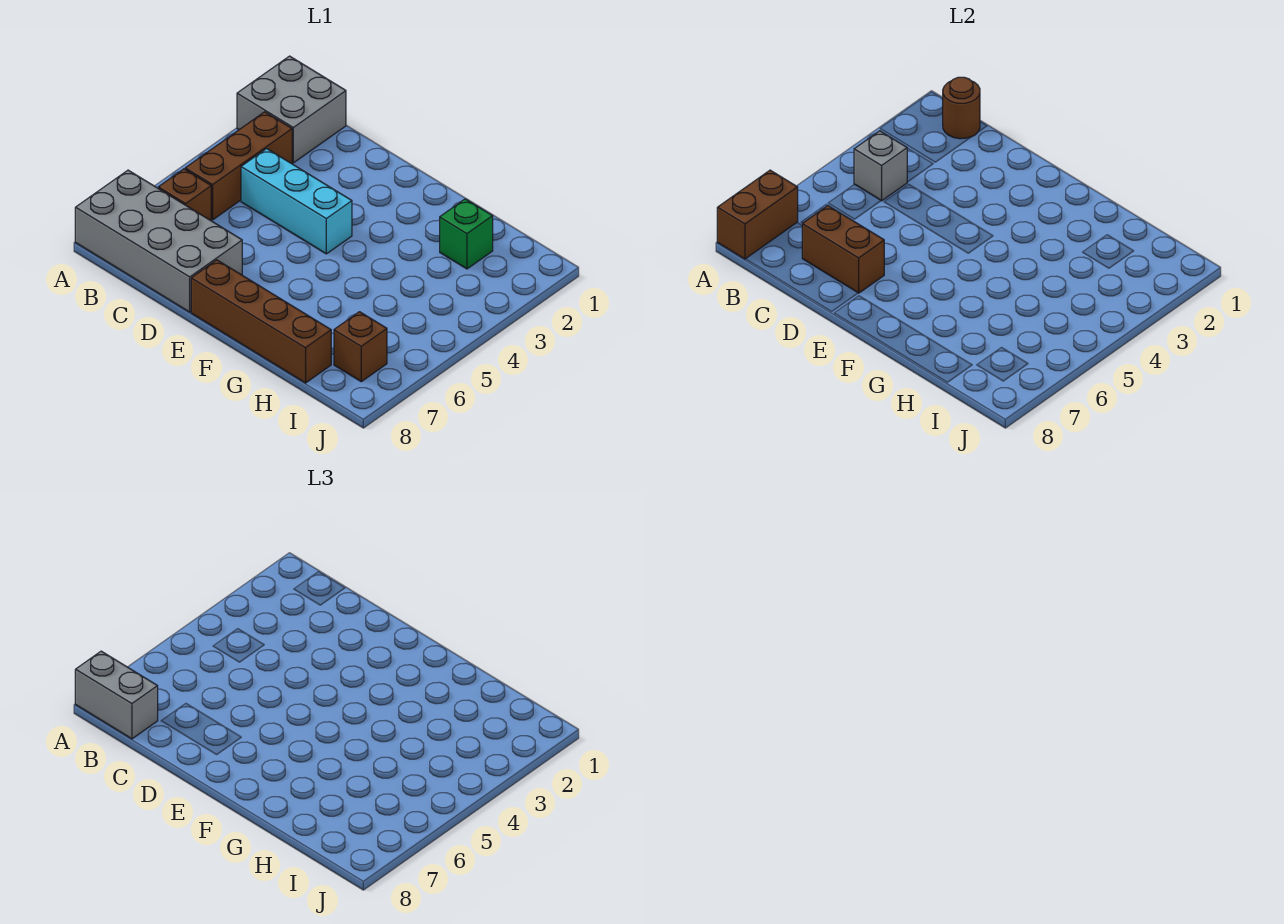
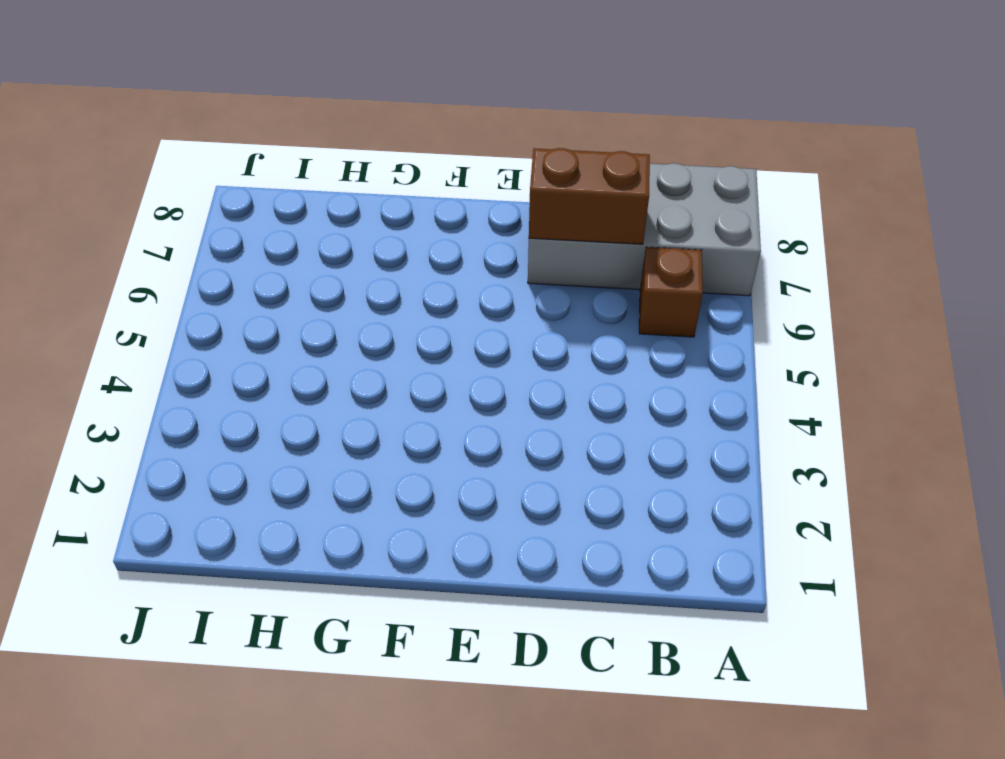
none -> grey brick A1:B2 level 1
none -> brown brick B3:B5 level 1
none -> cyan brick C4:E4 level 1

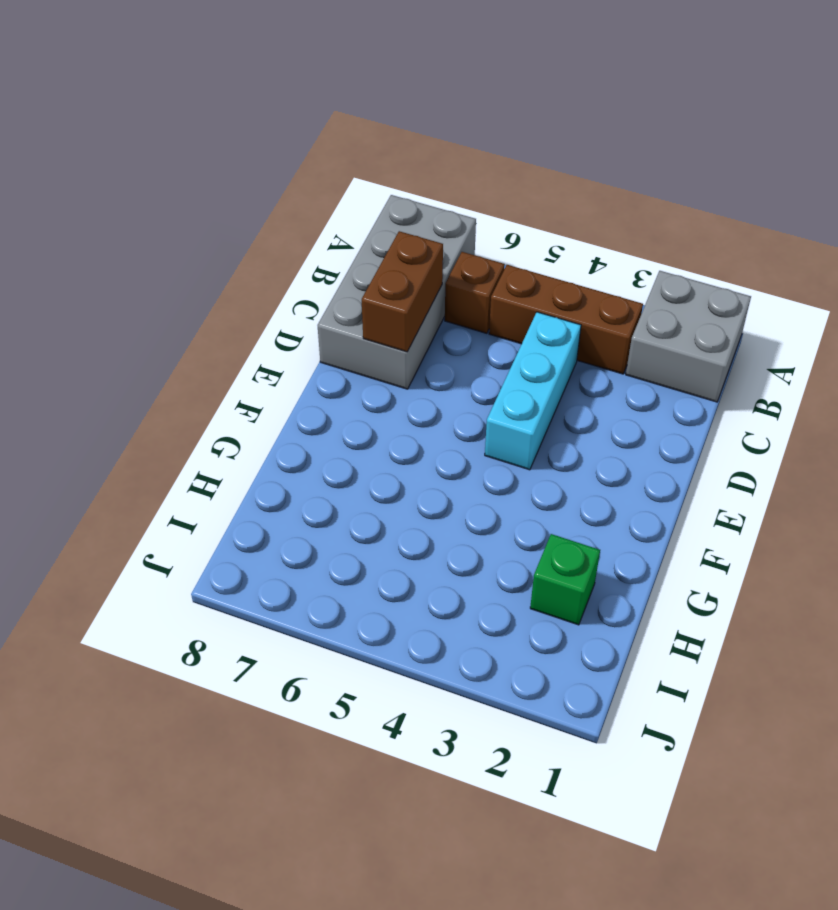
none -> brown brick E8:H8 level 1
none -> brown brick I7 level 1
none -> brown brick A7:A8 level 2

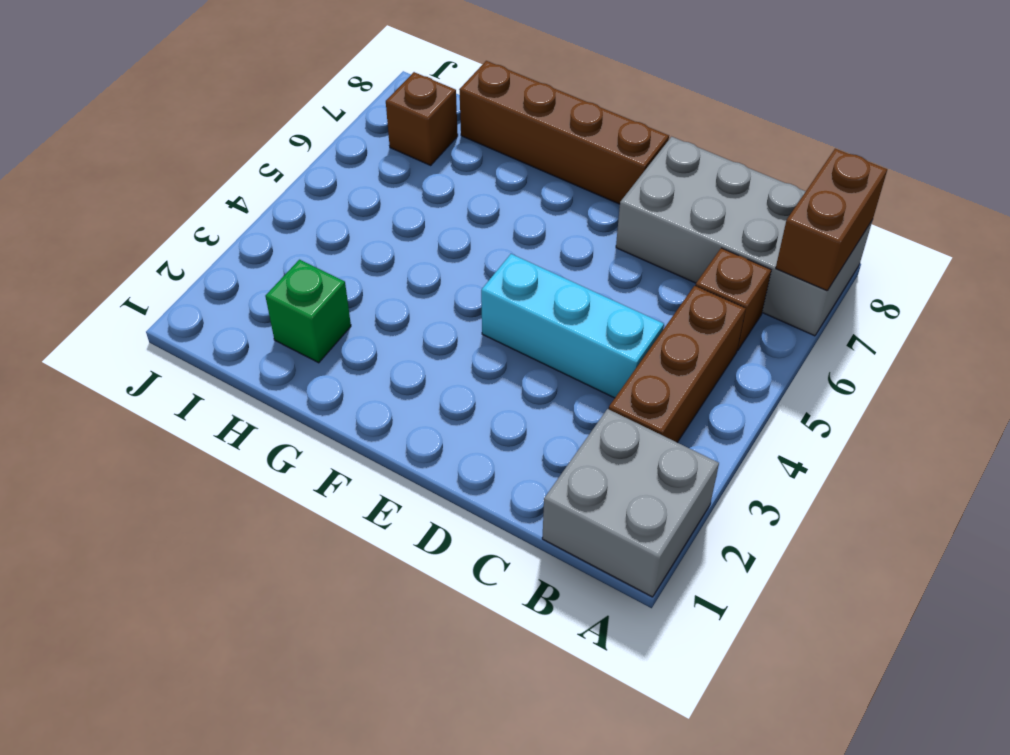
none -> brown round brick B1 level 2
none -> grey brick B4 level 2
none -> brown brick C7:D7 level 2

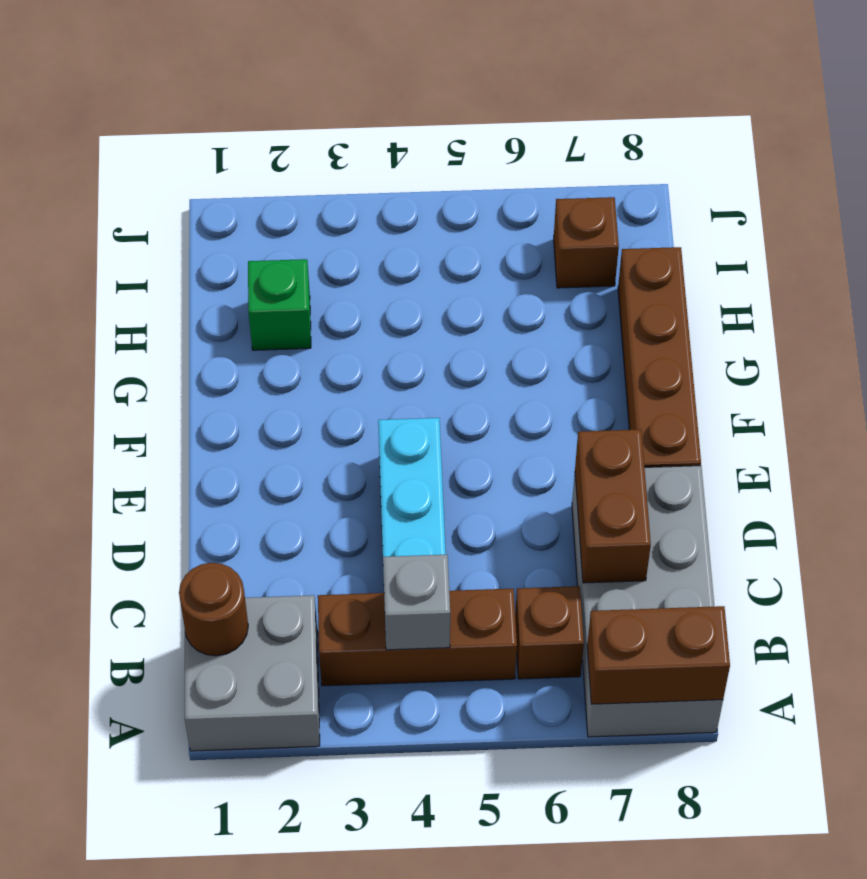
none -> grey brick A8:B8 level 3

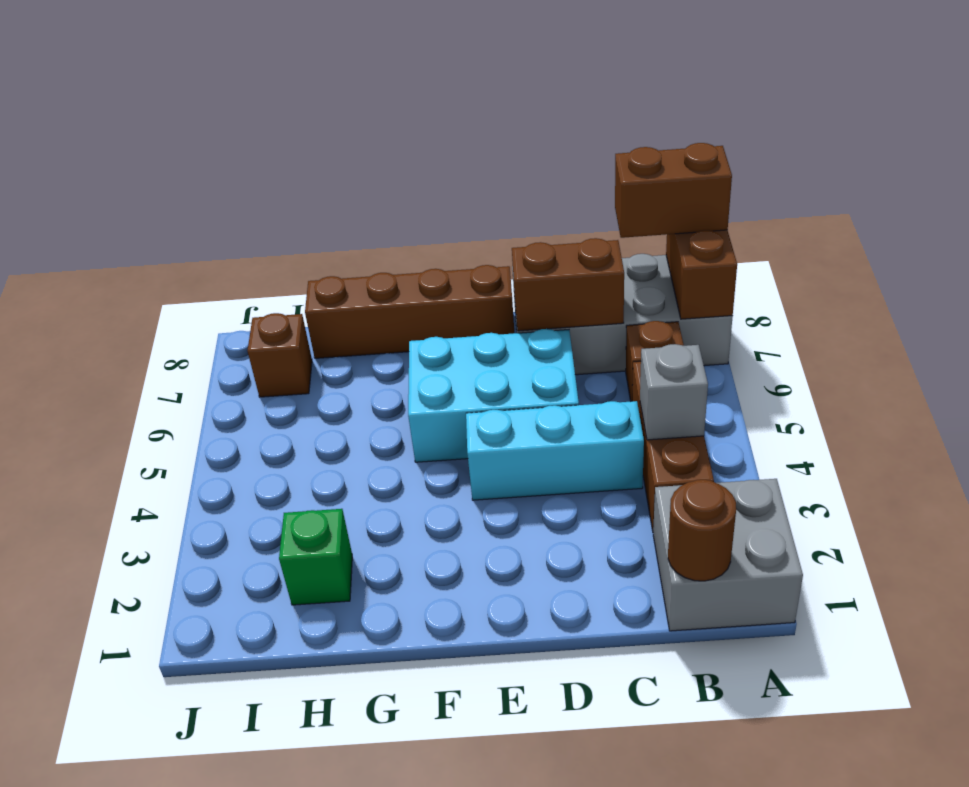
brown brick A8:B8 level 3 -> grey brick A8:B8 level 3
cyan brick D5:F6 level 1 -> none

